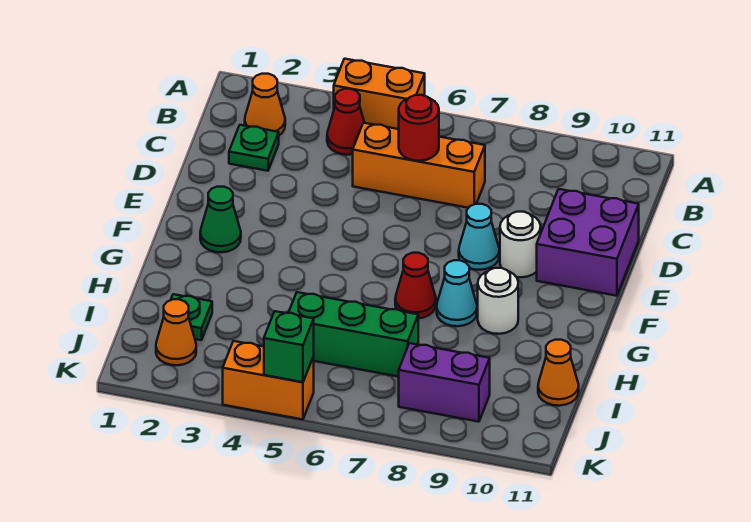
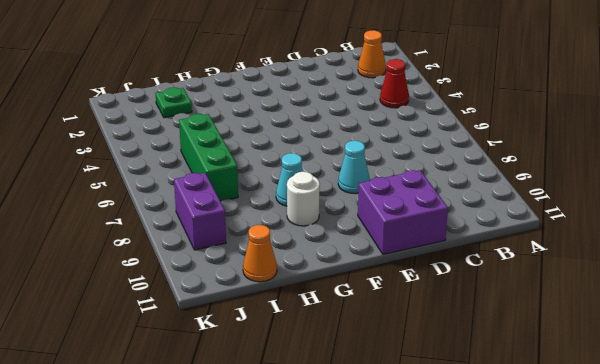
none -> orange brick A4:A5 level 1
none -> green plate C2 level 1
none -> orange brick C5:C7 level 1

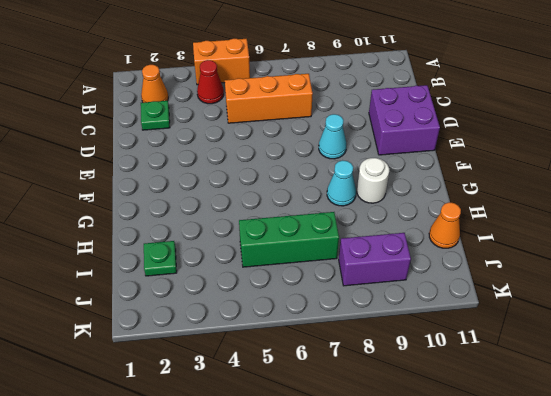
none -> white round brick E9 level 1
none -> green cone F2 level 1
none -> red cone G7 level 1

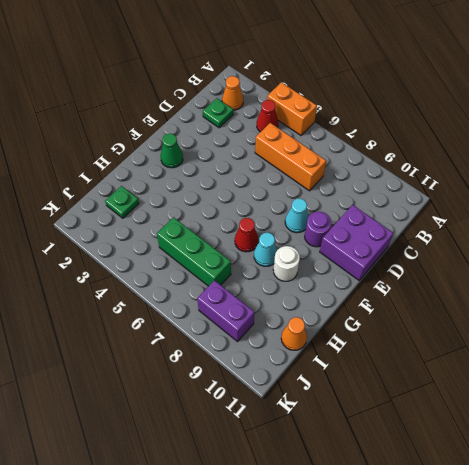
purple round brick E9 level 1 -> white round brick E9 level 1
none -> orange cone J2 level 1
none -> orange brick K4:K5 level 1
none -> red round brick C6 level 2

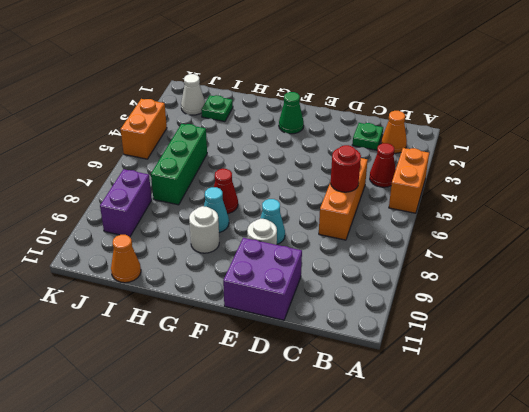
white cone J2 level 1 -> orange cone J2 level 1
none -> green brick K5 level 2

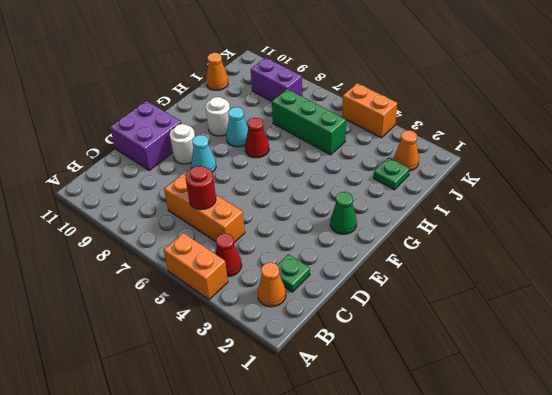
none -> green brick K5 level 2

